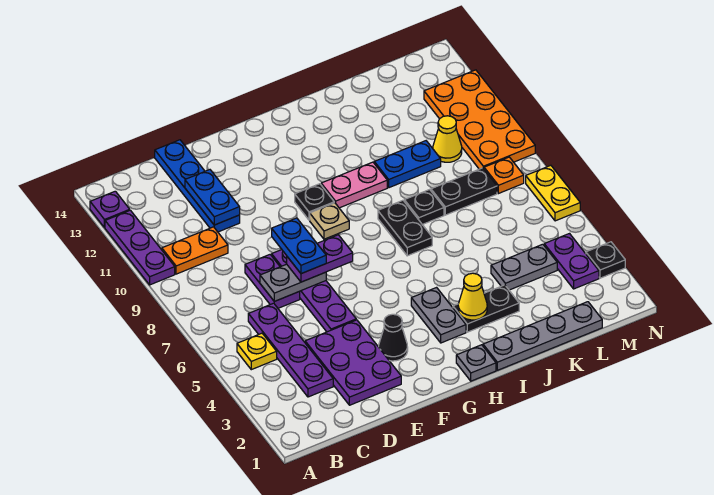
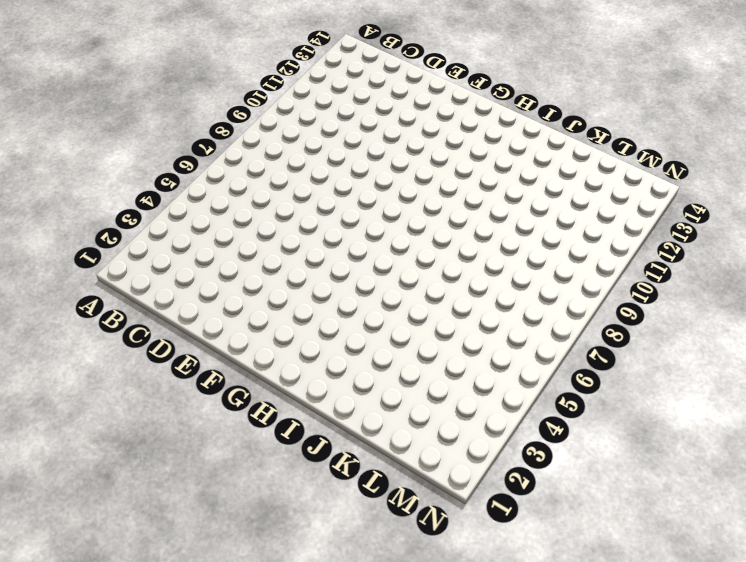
none -> purple plate A10:A12 level 1
none -> purple plate A13 level 1
none -> yellow plate B5 level 1
none -> orange plate B10:C10 level 1

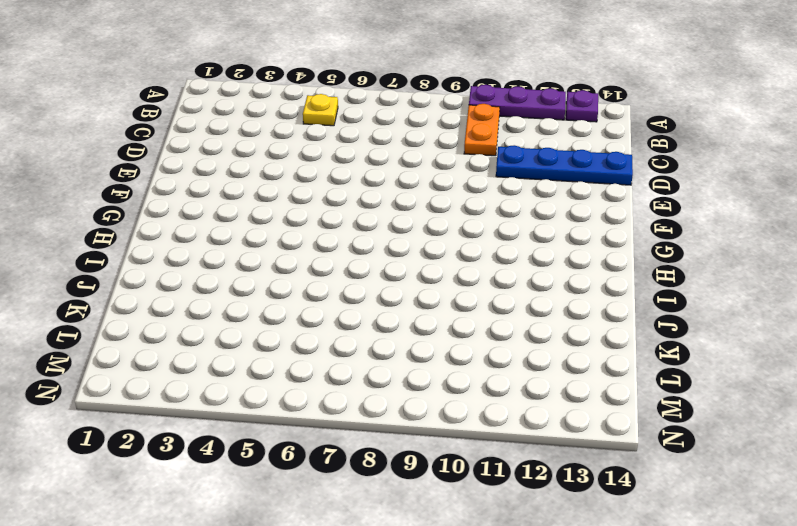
none -> purple plate C3:C6 level 1
none -> purple plate D2:E4 level 1
none -> purple plate D7:D8 level 1
none -> purple plate E5:E8 level 1

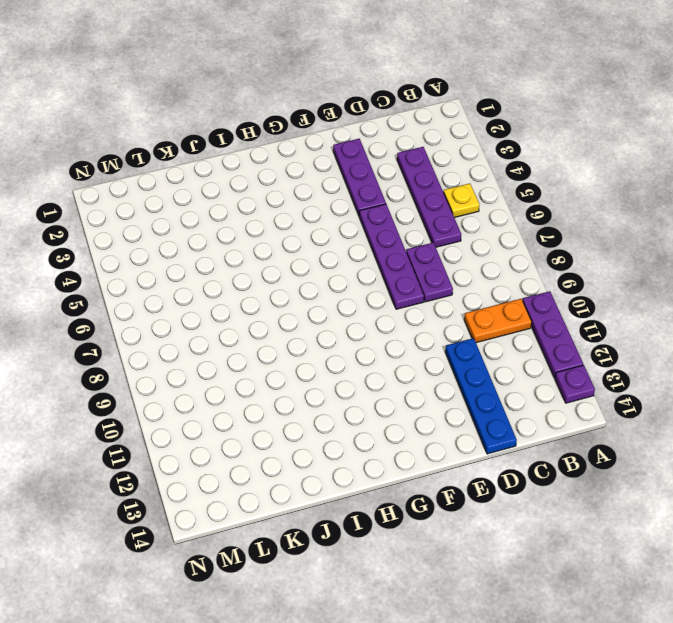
purple plate E2:E4 level 1 -> purple plate D2:E4 level 1
none -> black cone F3 level 1
none -> tan plate G9 level 1
none -> black plate G10 level 1
none -> grey plate H1 level 1

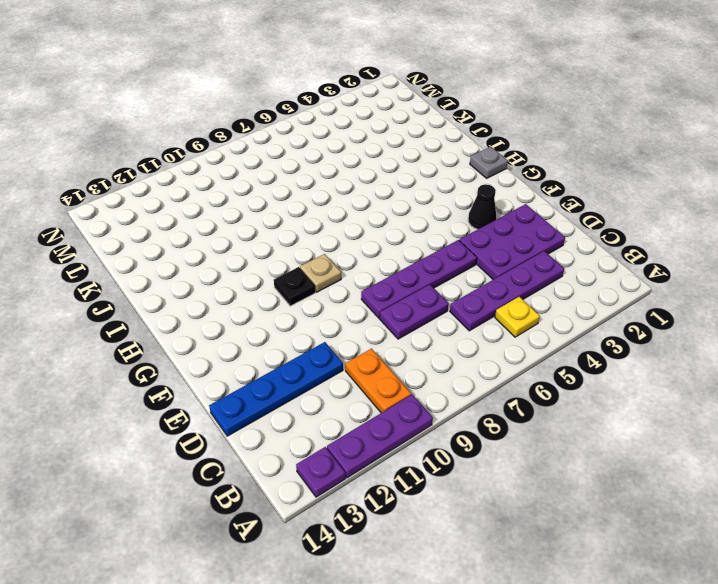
none -> grey plate H3:H4 level 1
none -> pink plate H10:I10 level 1
none -> grey plate I1:L1 level 1
none -> black plate I3:J3 level 1

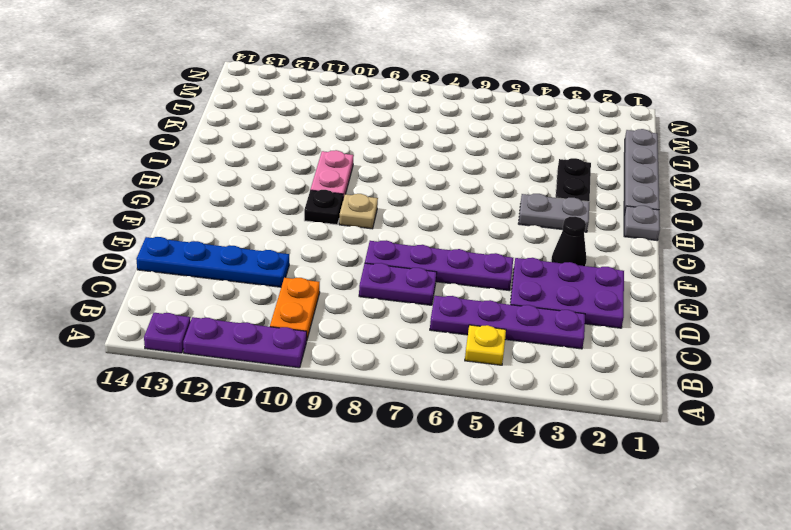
none -> black plate I7:I8 level 1
none -> black plate J8 level 1
none -> blue plate J10:K10 level 1
none -> grey plate K4:L4 level 1

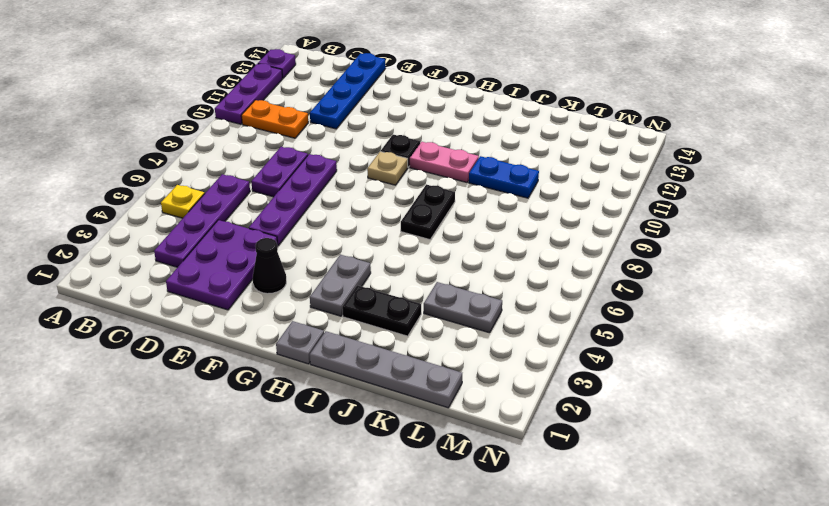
none -> black plate J8 level 1
none -> black plate K8:L8 level 1
none -> yellow cone L10 level 1
none -> purple plate M3:M4 level 1

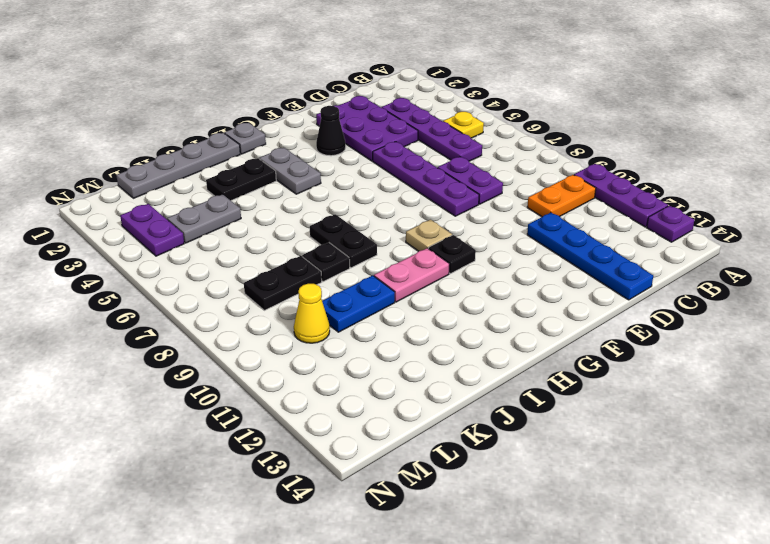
none -> orange plate M8 level 1
none -> orange plate M9:N12 level 1
none -> black plate N3 level 1
none -> yellow plate N6:N7 level 1

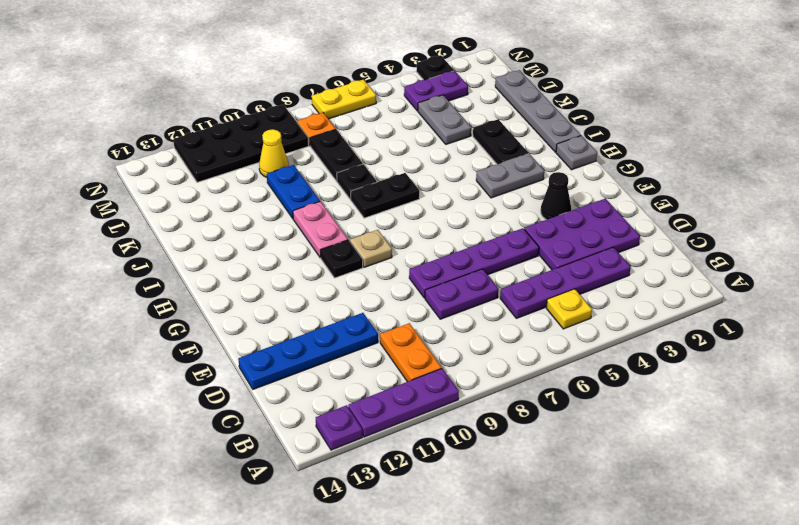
black plate M9:N12 level 1 -> orange plate M9:N12 level 1
none -> grey plate D7:E7 level 2
none -> blue plate D11:D12 level 2
none -> yellow cone I3 level 2
none -> purple plate E7:F7 level 3

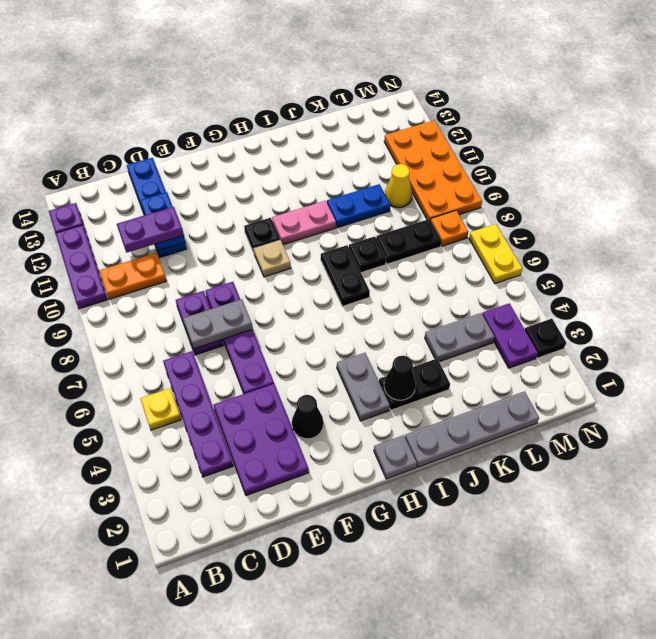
purple plate C11:D11 level 3 -> purple plate E7:F7 level 3
black cone I3 level 2 -> yellow cone I3 level 2
none -> blue plate E7:E8 level 4

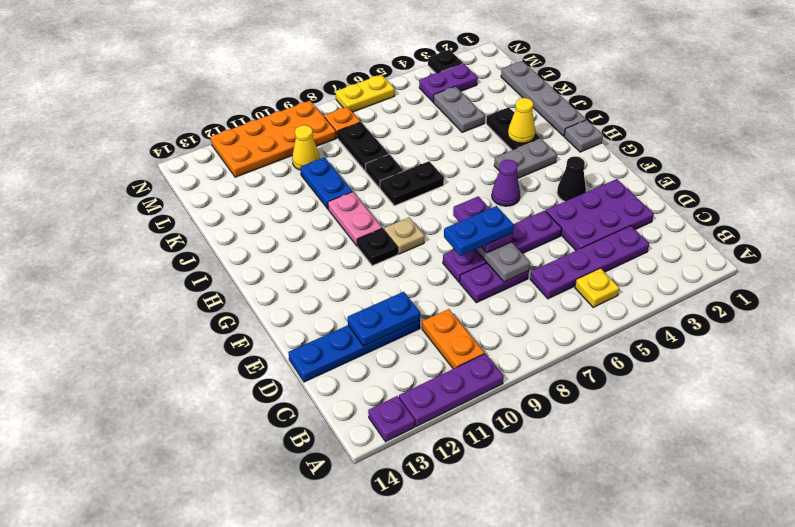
purple cone G5 level 1 -> none

